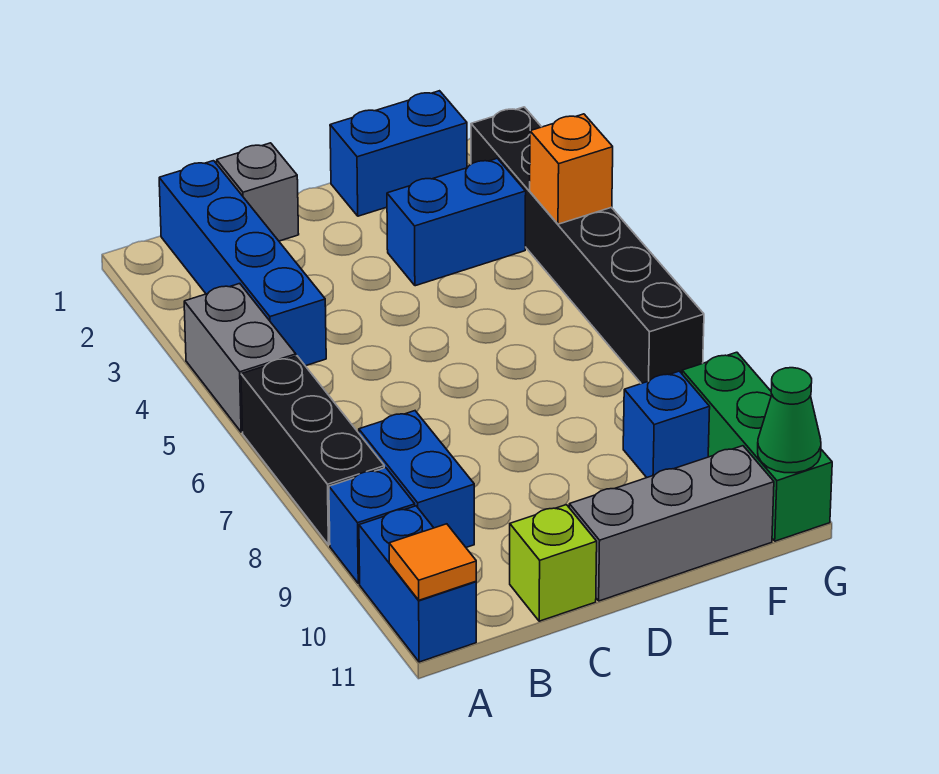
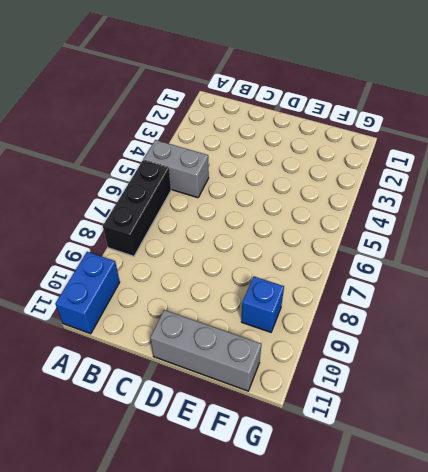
grey brick A5:B5 level 1 -> grey brick A4:A5 level 1
none -> blue brick A9 level 1
none -> blue brick B1:B4 level 1
none -> blue brick B8:B9 level 1

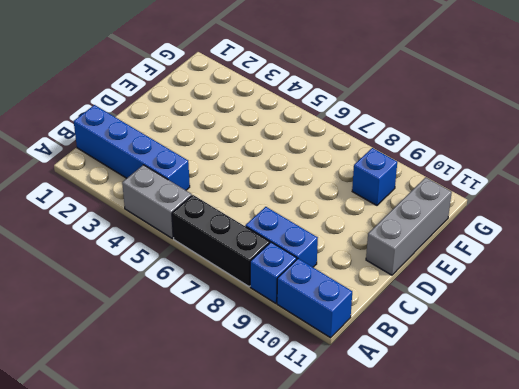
none -> grey brick C1 level 1
none -> lime brick C11 level 1
none -> blue brick E1:F1 level 1

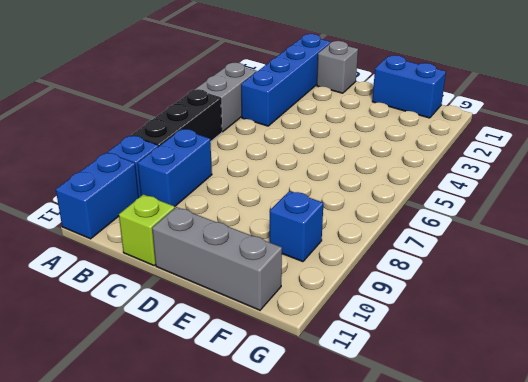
none -> blue brick E3:F3 level 1
none -> black brick G2:G7 level 1
none -> green brick G9:G11 level 1

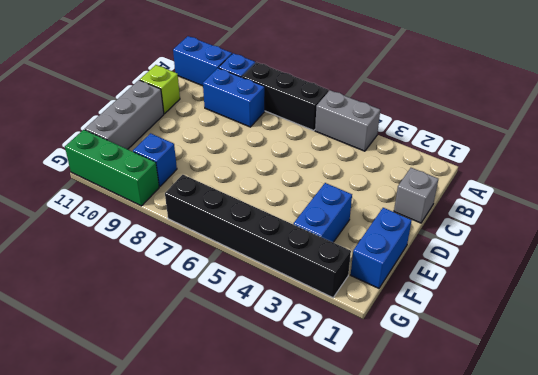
none -> blue brick B1:B4 level 1
none -> orange tile A11 level 2
none -> orange brick G4 level 2

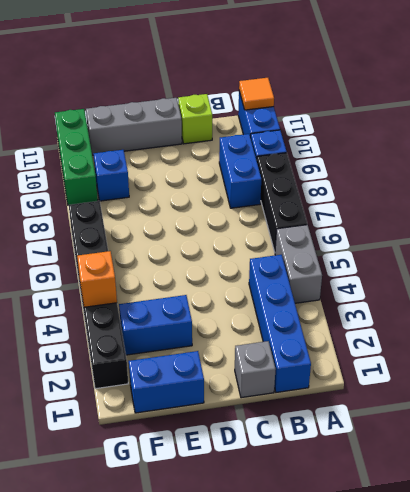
none -> green cone G11 level 2

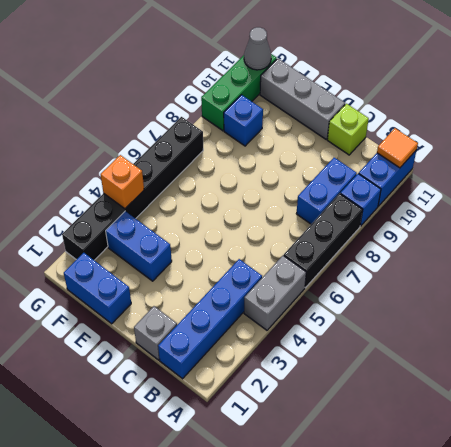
grey cone G11 level 2 -> green cone G11 level 2

